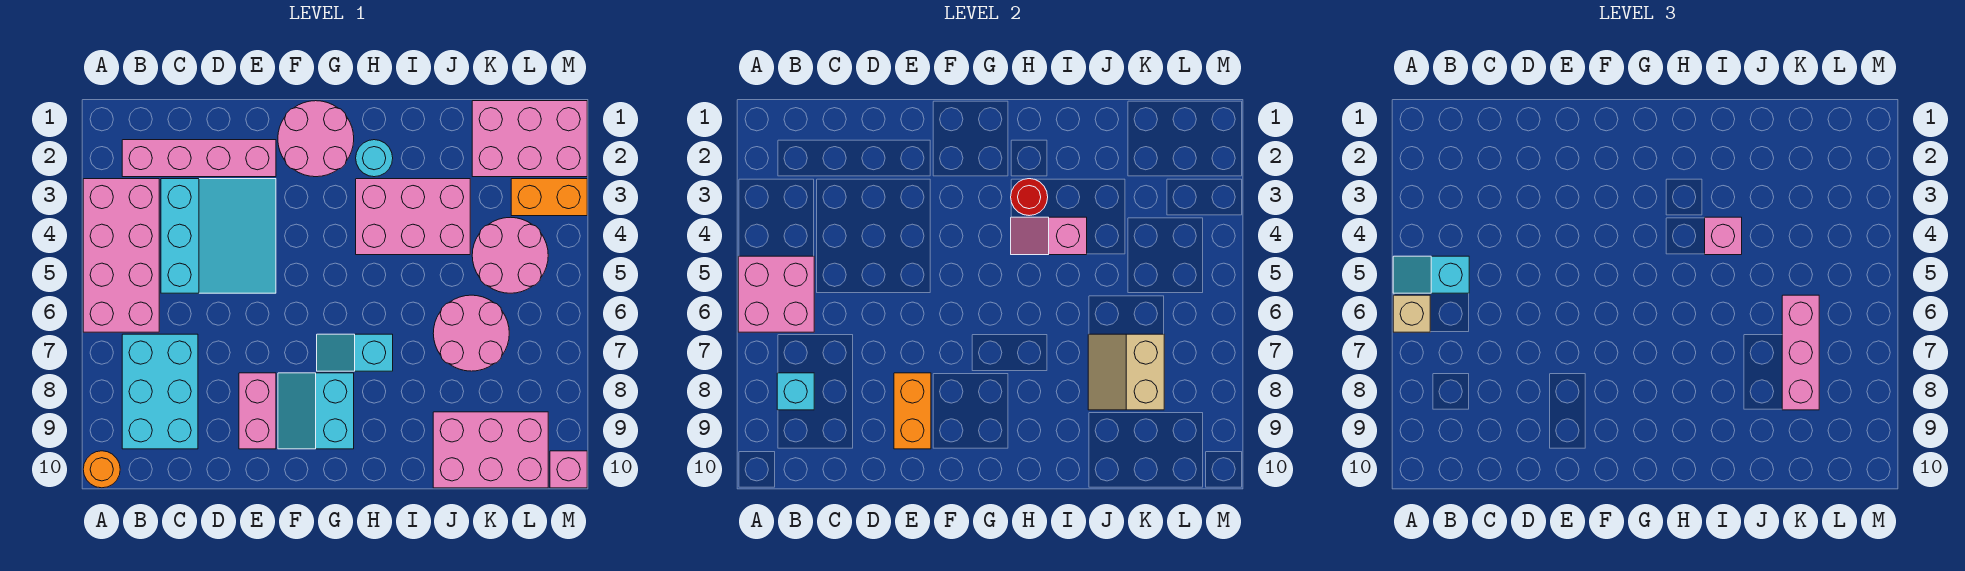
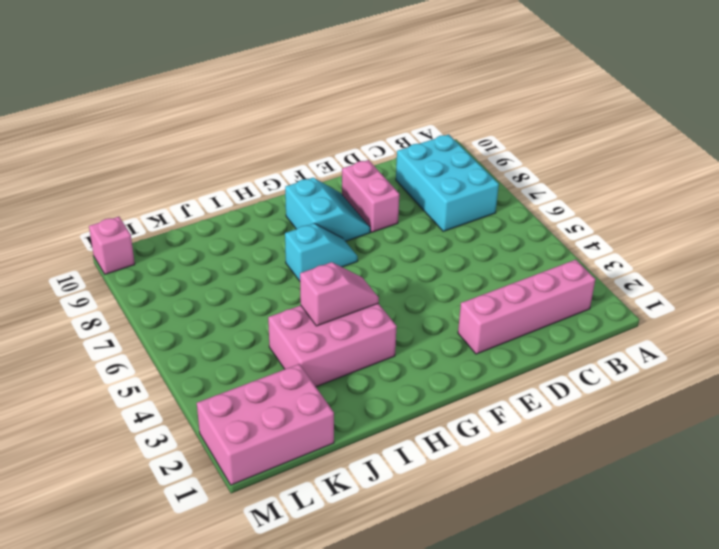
none -> pink brick A3:B6 level 1
none -> orange round brick A10 level 1
none -> cyan slope C3:E5 level 1 top C

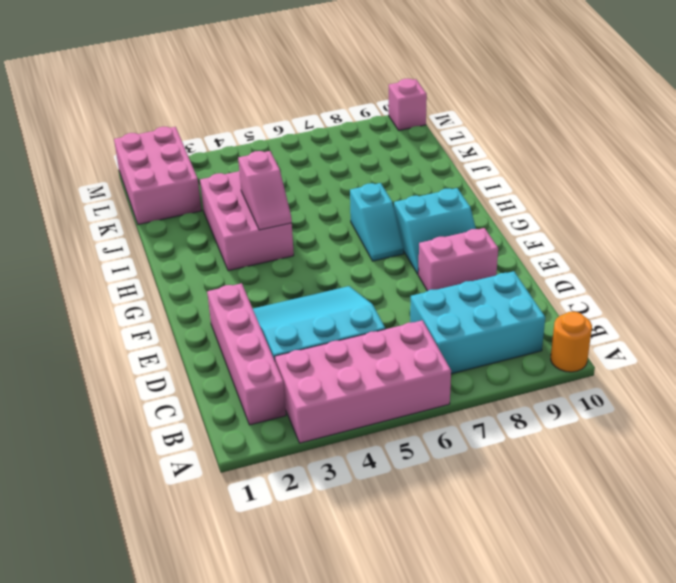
none -> pink round brick F1:G2 level 1
none -> cyan round brick H2 level 1
none -> pink round brick J6:K7 level 1

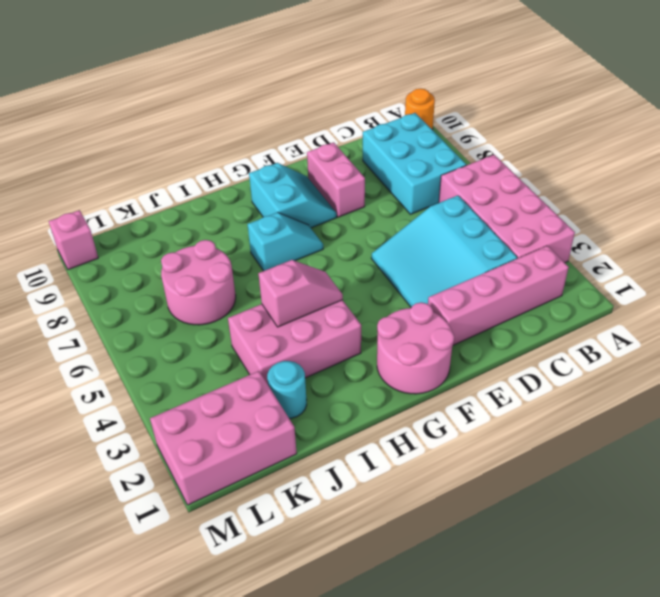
cyan round brick J2 level 1 -> cyan round brick H2 level 1
none -> pink brick J9:L10 level 1
none -> pink round brick K4:L5 level 1
none -> orange brick L3:M3 level 1

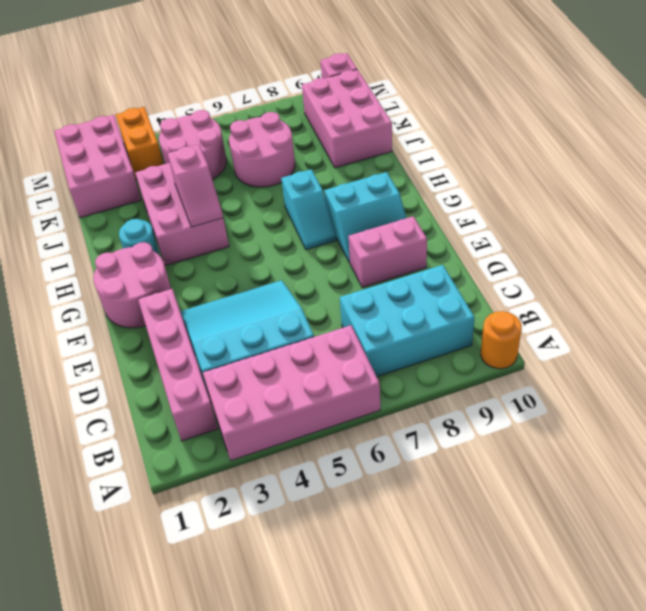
none -> pink brick A5:B6 level 2
none -> cyan brick B8 level 2
none -> orange brick E8:E9 level 2

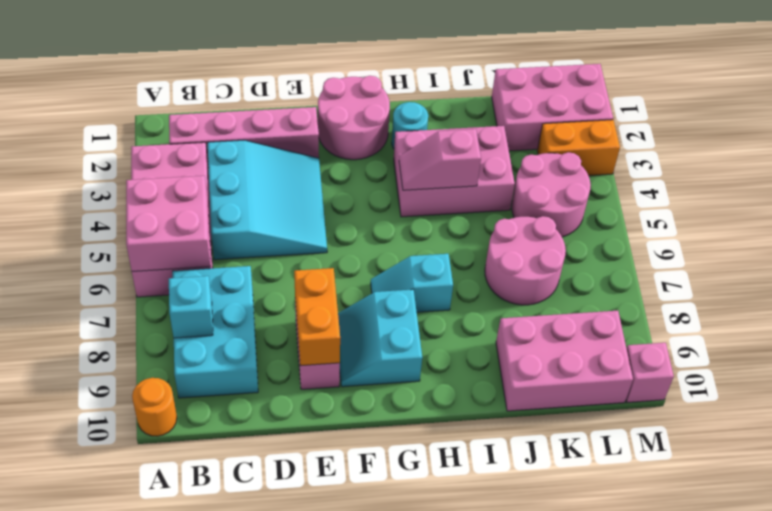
none -> red round brick H3 level 2
none -> tan slope J7:K8 level 2 top K
none -> cyan slope A5:B5 level 3 top B

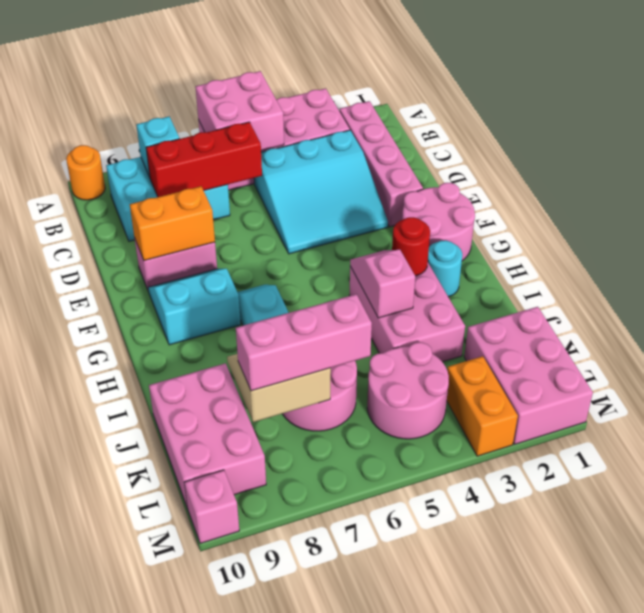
red brick C6:C8 level 2 -> none
none -> cyan slope A5:B5 level 3 top B
none -> tan brick A6 level 3
none -> pink brick I4 level 3

